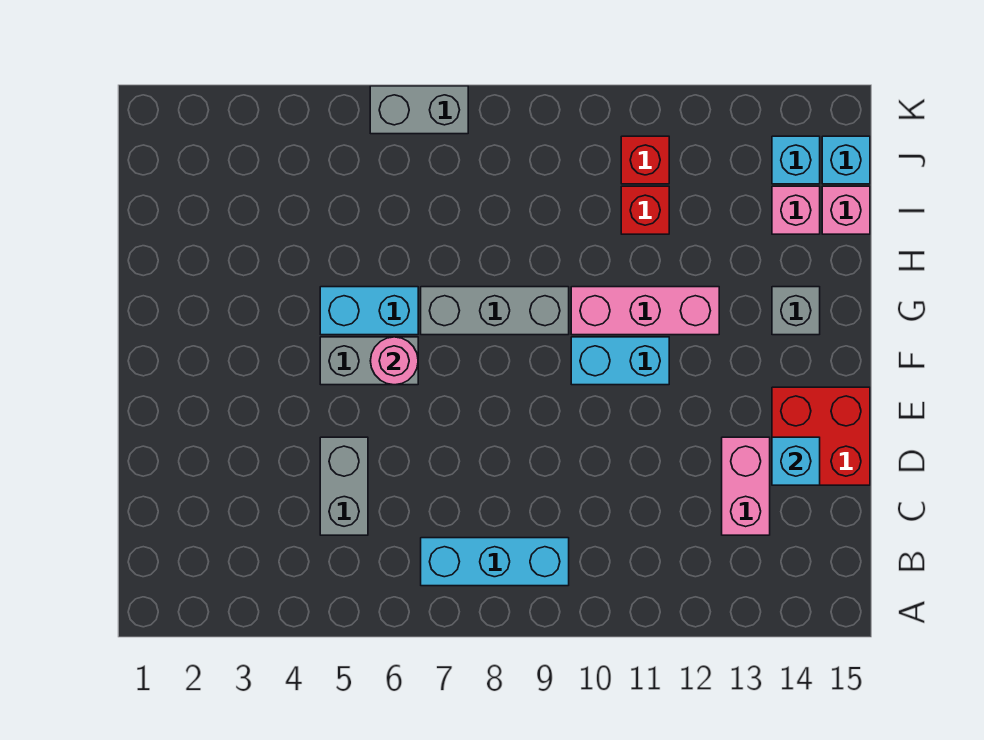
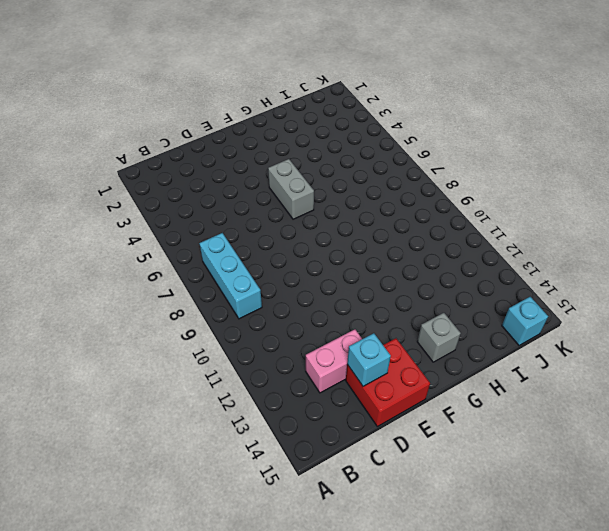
none -> grey brick C5:D5 level 1
none -> cyan brick F10:F11 level 1
none -> cyan brick G5:G6 level 1

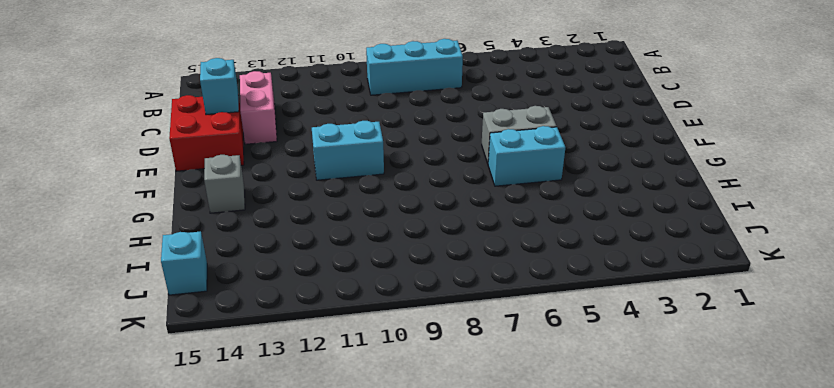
none -> grey brick C5:D5 level 1
none -> grey brick G7:G9 level 1
none -> pink brick G10:G12 level 1

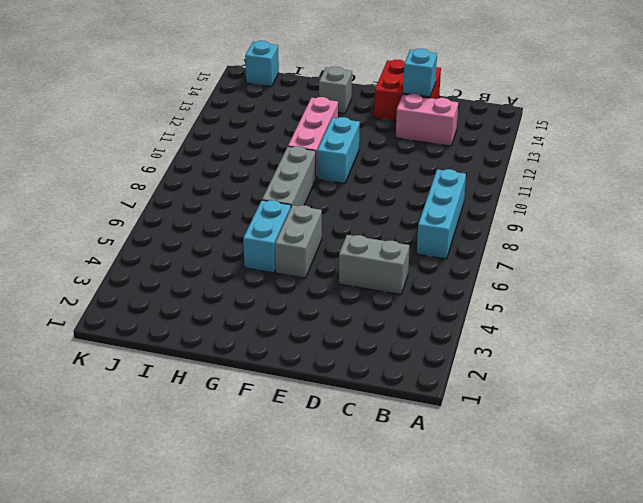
none -> red brick I11 level 1
none -> pink brick I14 level 1
none -> pink brick I15 level 1

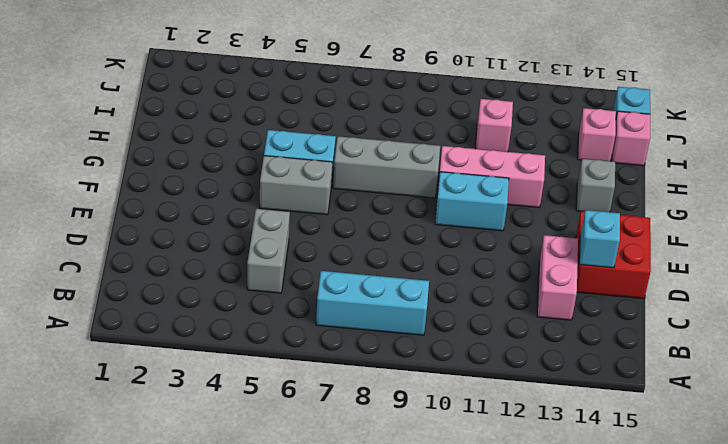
pink brick I11 level 1 -> red brick I11 level 1
none -> red brick J11 level 1
none -> cyan brick J14 level 1
none -> grey brick K6:K7 level 1

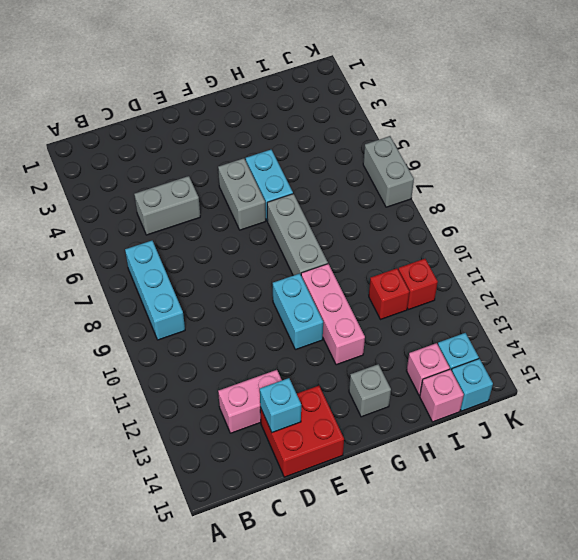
none -> pink round brick F6 level 2

